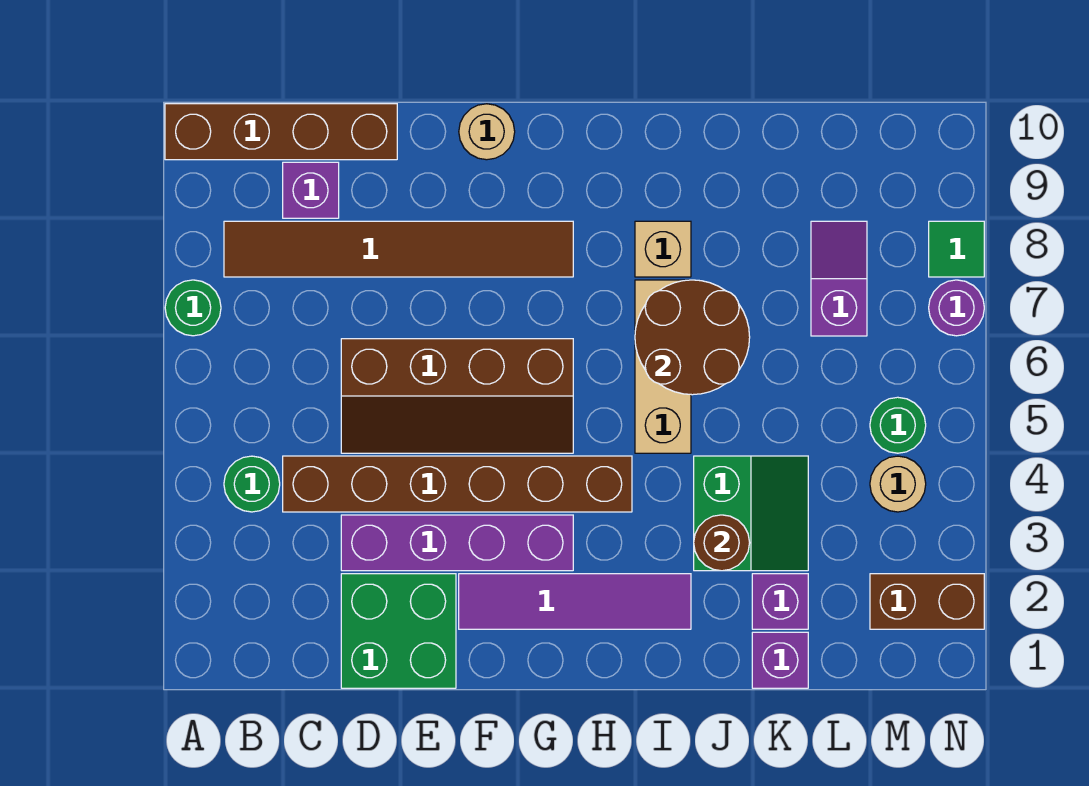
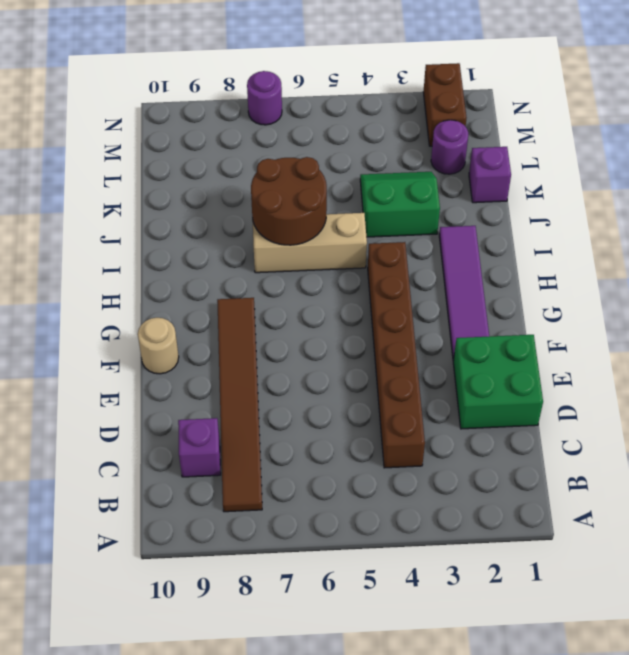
purple round brick L2 level 1 -> none
none -> green round brick A7 level 1
none -> brown brick A10:D10 level 1
none -> green round brick B4 level 1

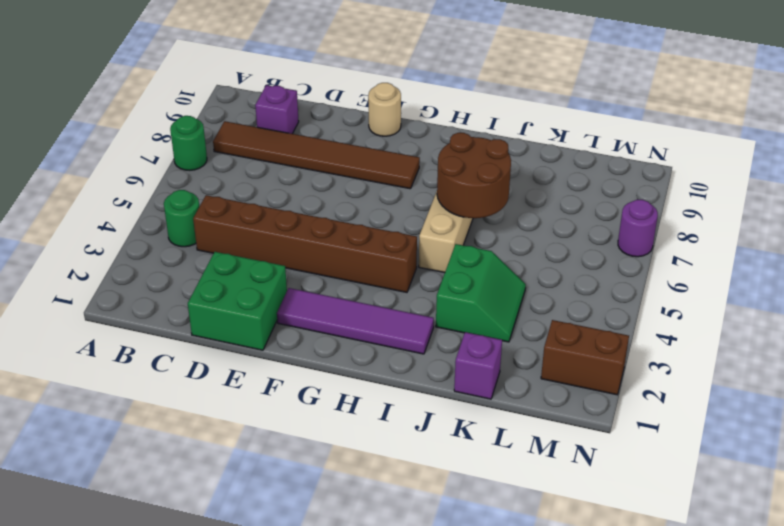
none -> brown brick A10:D10 level 1
none -> purple brick D3:G3 level 1
none -> brown slope D5:G6 level 1 top 6

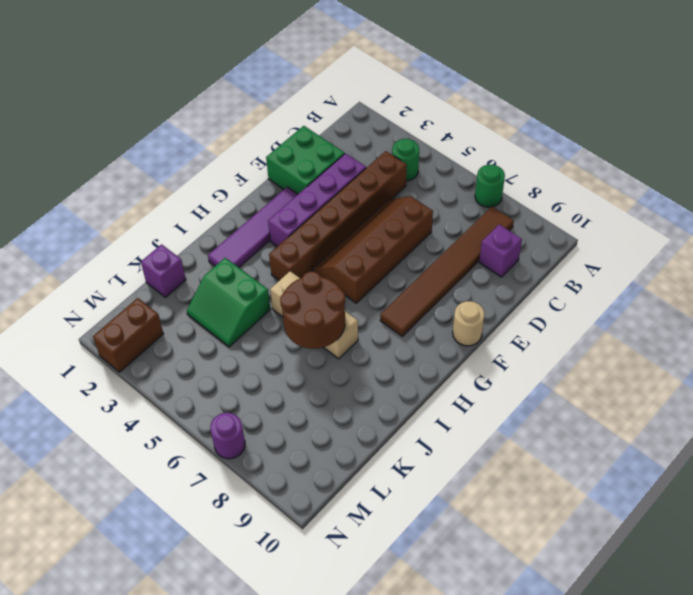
none -> brown brick A10:D10 level 1
none -> tan brick I8 level 1
none -> purple brick K2 level 1

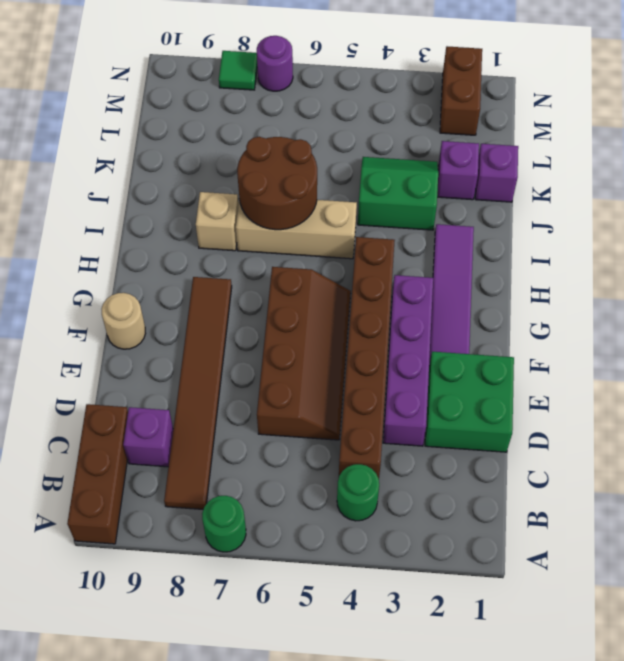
brown brick A10:C10 level 1 -> brown brick A10:D10 level 1
none -> purple slope L7:L8 level 1 top 7
none -> tan round brick M4 level 1
none -> green round brick M5 level 1

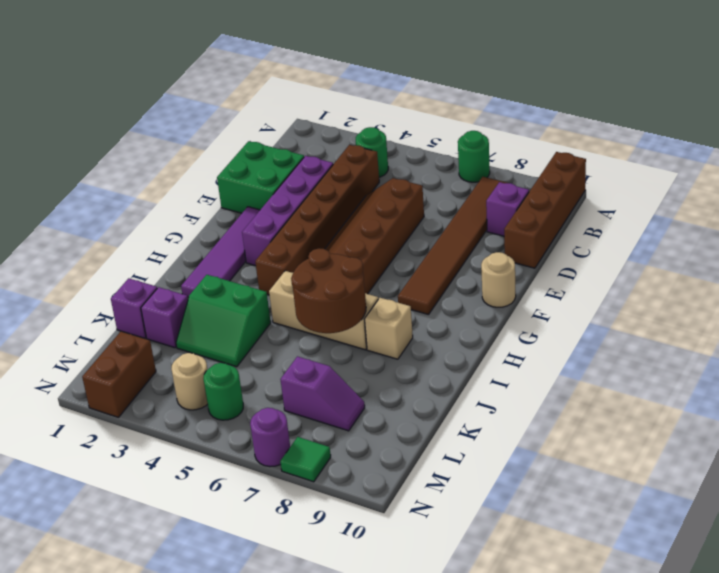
none -> brown round brick J3 level 2

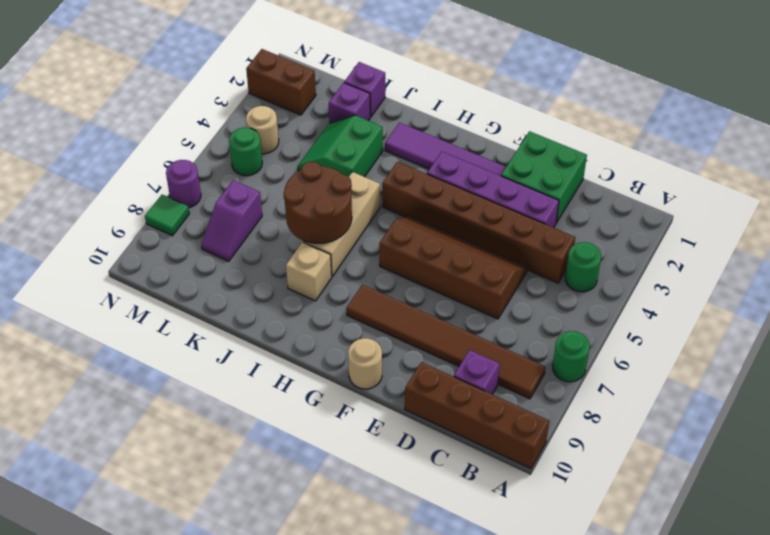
none -> brown round brick J3 level 2

